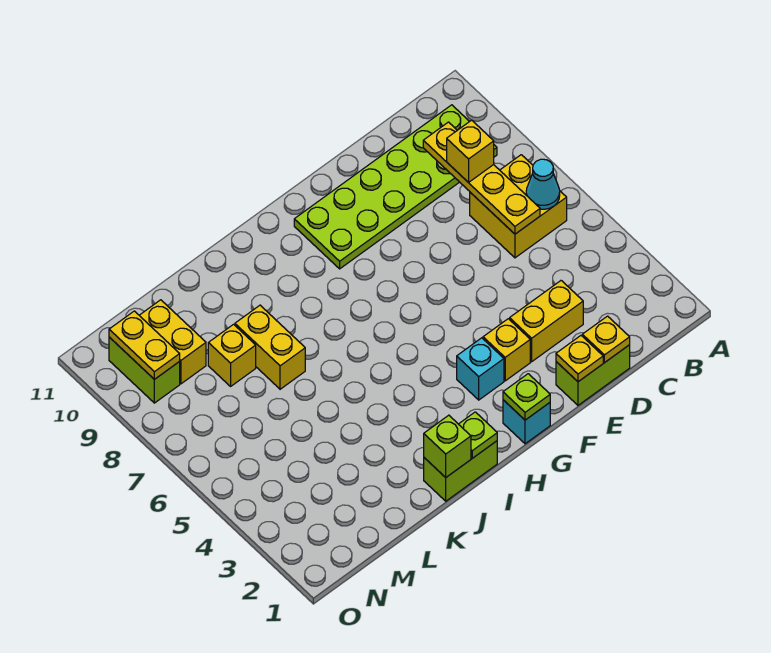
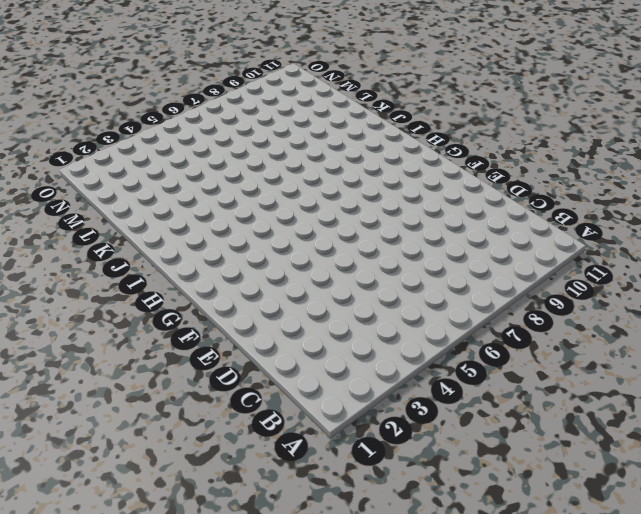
none -> yellow brick B6:C7 level 1
none -> lime plate B9:G10 level 1
none -> lime brick D1:E1 level 1

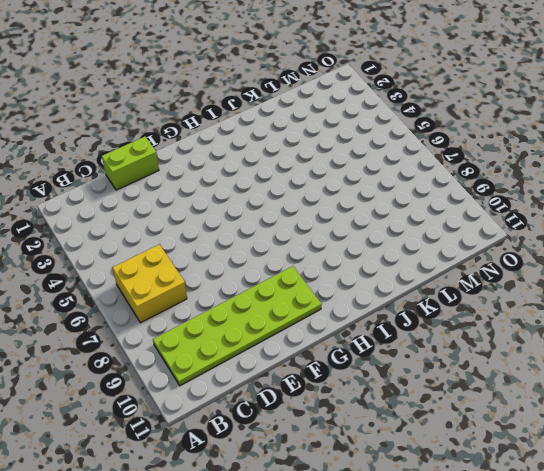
none -> yellow brick D3:E3 level 1
none -> yellow brick F3 level 1
none -> cyan brick G1 level 1

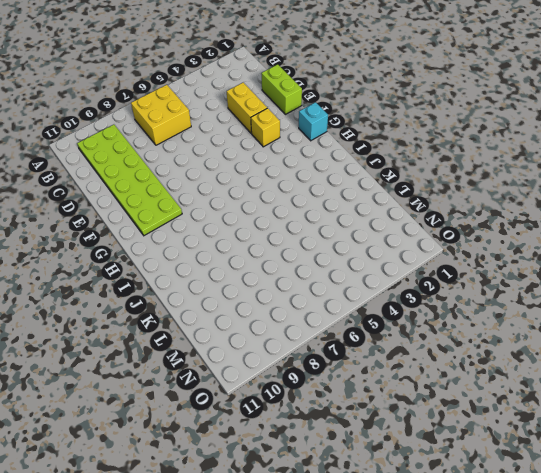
none -> cyan brick G3 level 1
none -> lime brick I1:J1 level 1
none -> yellow brick K7:K8 level 1

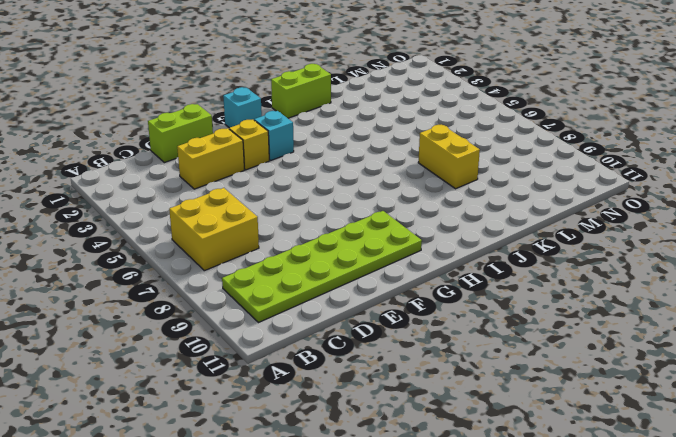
none -> yellow brick L8 level 1
none -> yellow brick M9:M10 level 1
none -> lime brick N9:N10 level 1

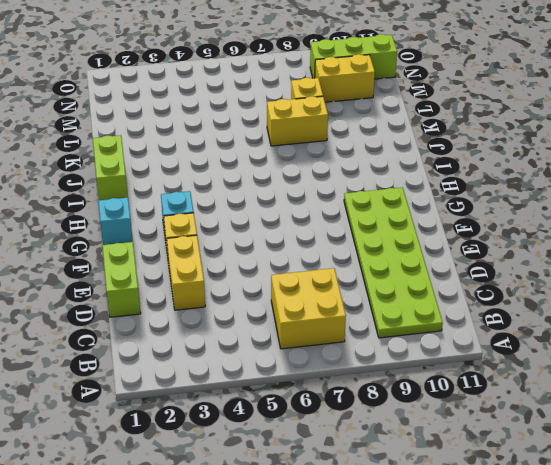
lime brick N9:N11 level 1 -> lime brick N9:N10 level 1
none -> cyan cone B6 level 2
none -> yellow plate C6:C9 level 2
none -> yellow plate D1 level 2

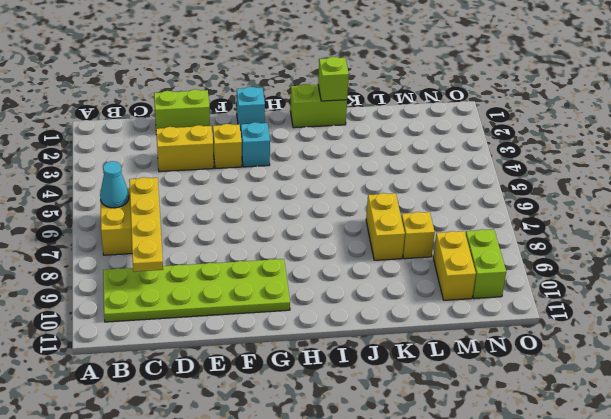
none -> yellow plate D1 level 2
none -> yellow plate E1 level 2
none -> lime plate G1 level 2

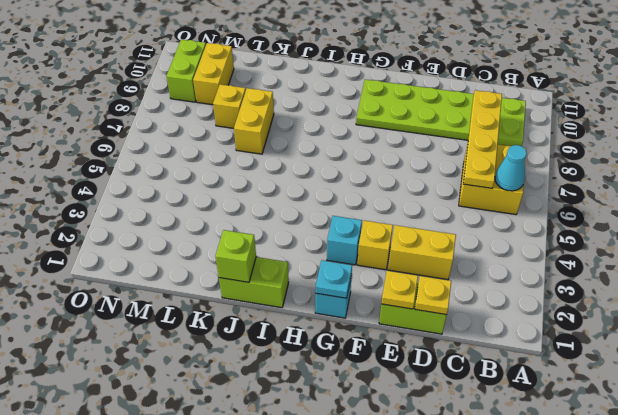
cyan plate G1 level 2 -> lime plate G1 level 2
none -> lime plate I1 level 2
none -> yellow plate N9:N10 level 2
none -> yellow brick C8 level 3

